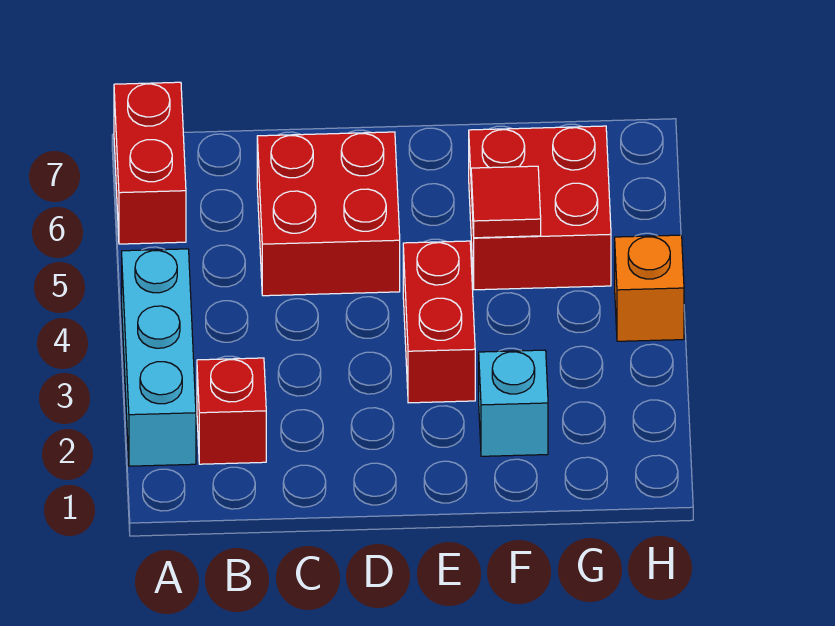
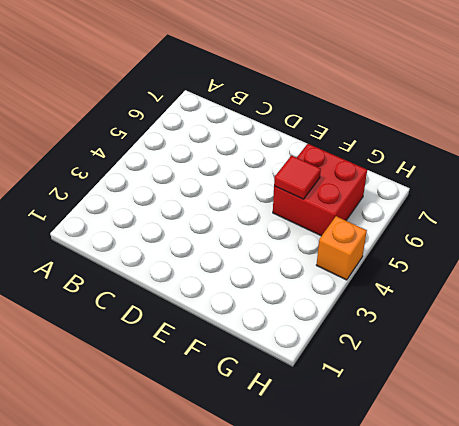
none -> cyan brick A2:A4 level 1
none -> red brick A6:A7 level 1

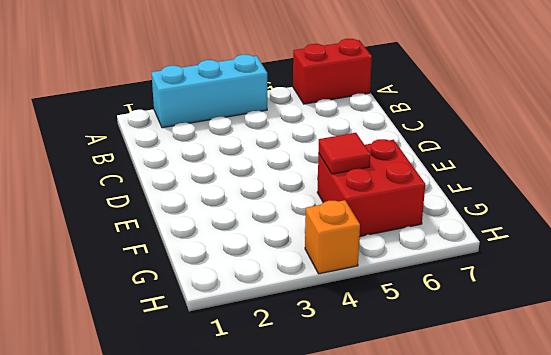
none -> red brick B2 level 1
none -> red brick C5:D6 level 1

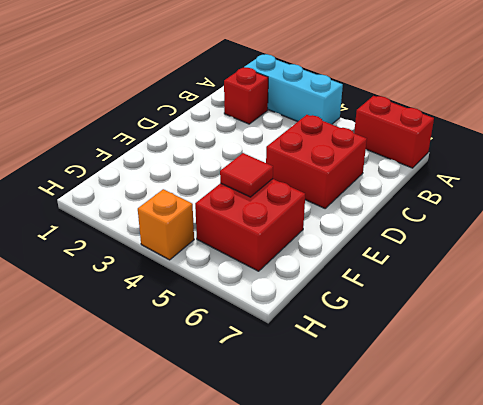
none -> red brick E3:E4 level 1
none -> cyan brick F2 level 1

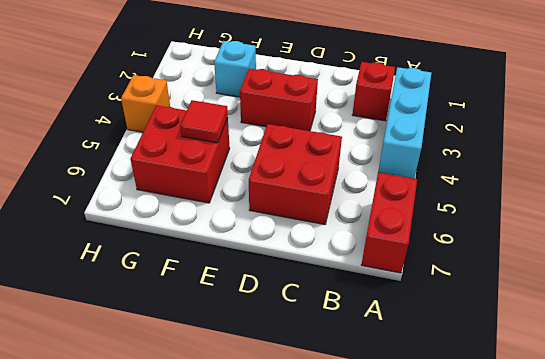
red brick D3:E3 level 1 -> red brick E3:E4 level 1

